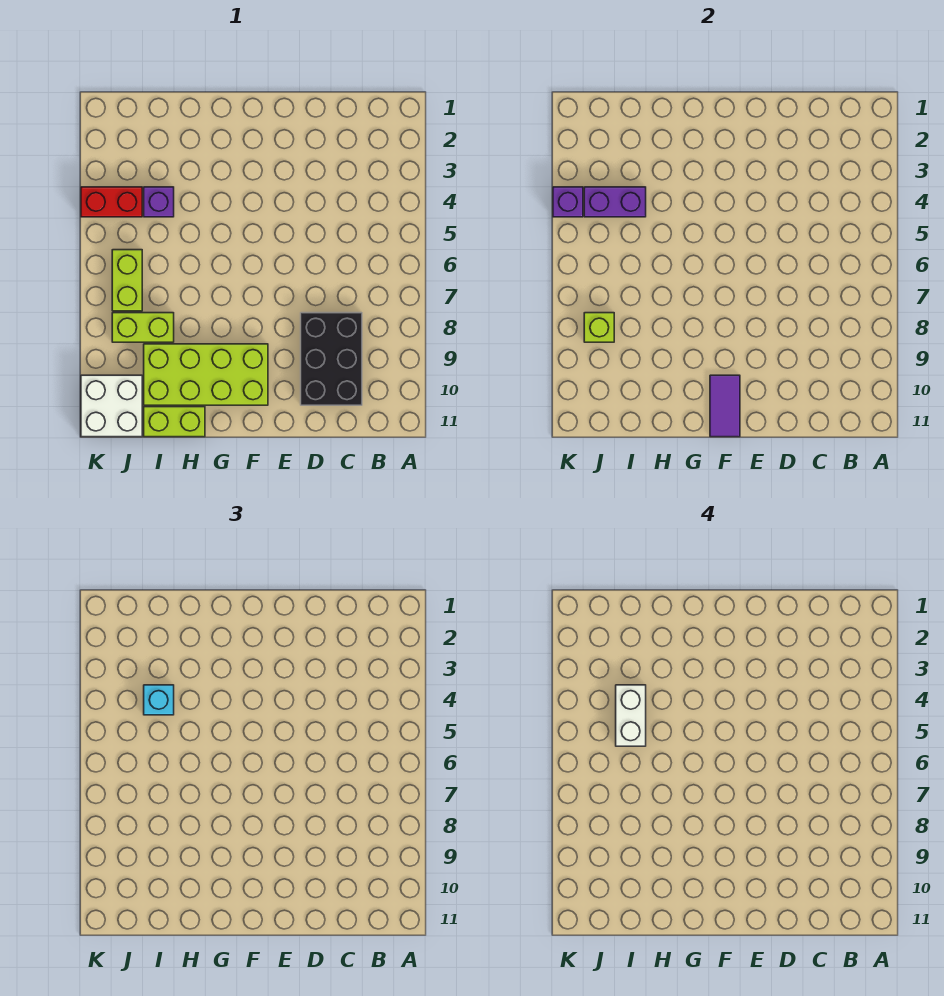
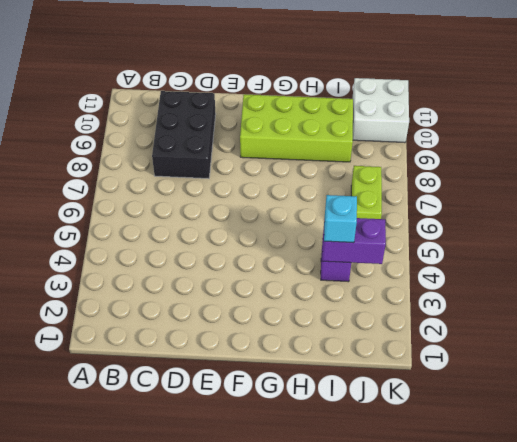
none -> lime brick H11:I11 level 1
none -> lime brick I8:J8 level 1
none -> red brick J4:K4 level 1

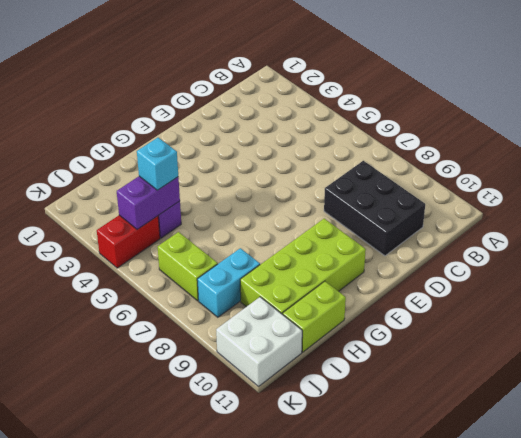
cyan brick I8:J8 level 1 -> lime brick I8:J8 level 1
none -> purple tile F10:F11 level 2
none -> lime brick J8 level 2
none -> purple brick K4 level 2

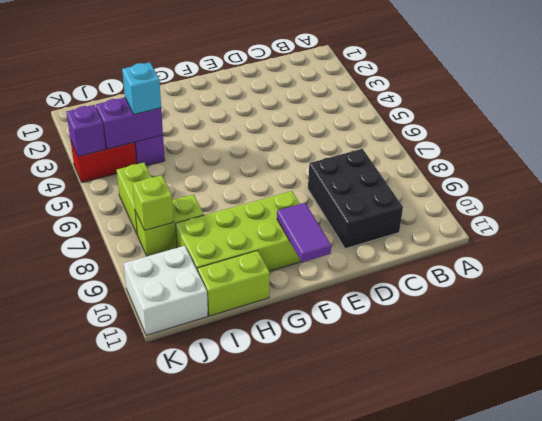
none -> white brick I4:I5 level 4

